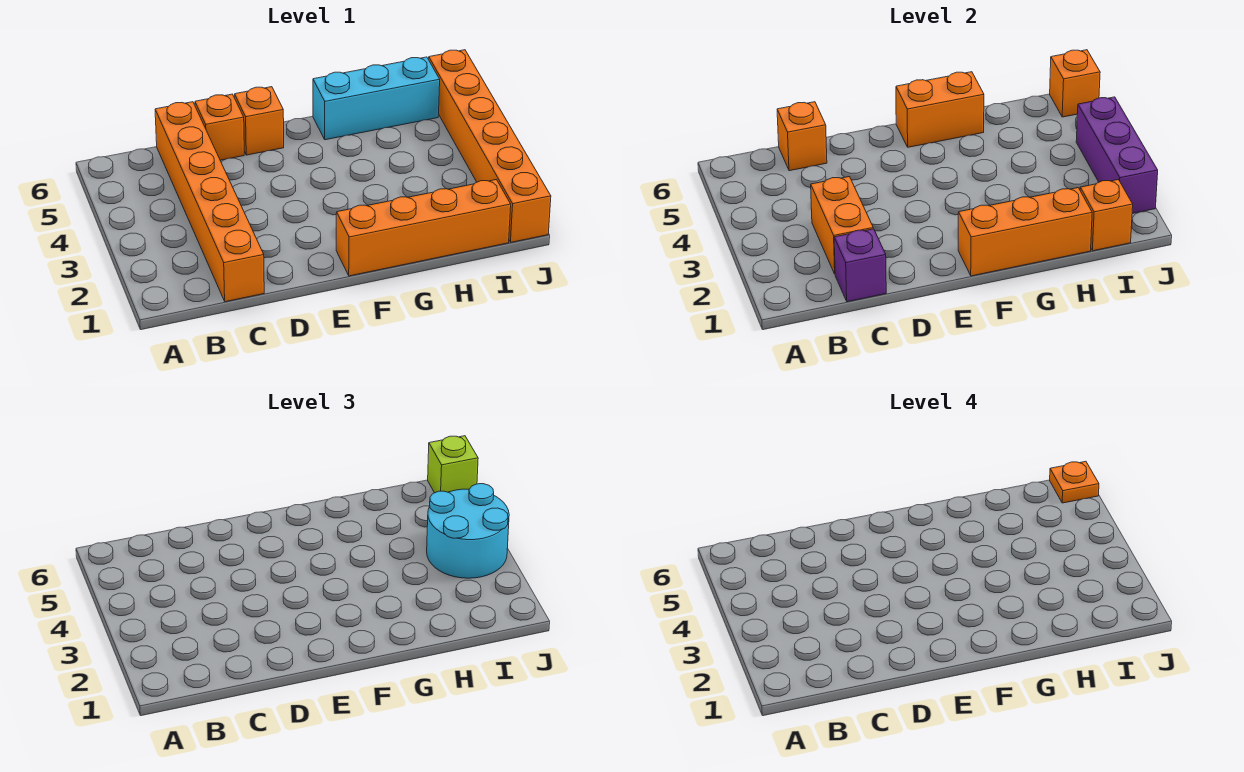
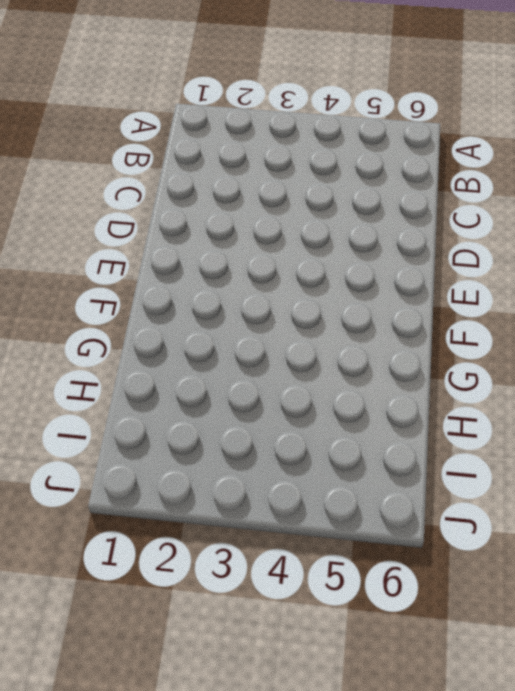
none -> orange brick C1:C6 level 1
none -> orange brick D6 level 1
none -> orange brick E6 level 1

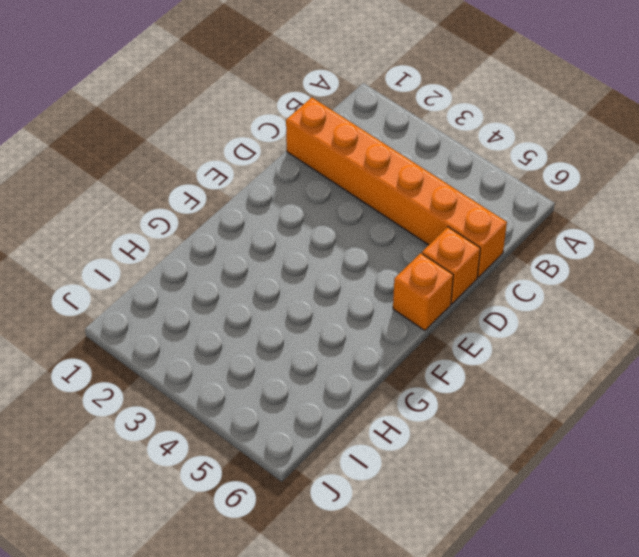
none -> orange brick F1:I1 level 1
none -> cyan brick G6:I6 level 1
none -> orange brick J1:J6 level 1

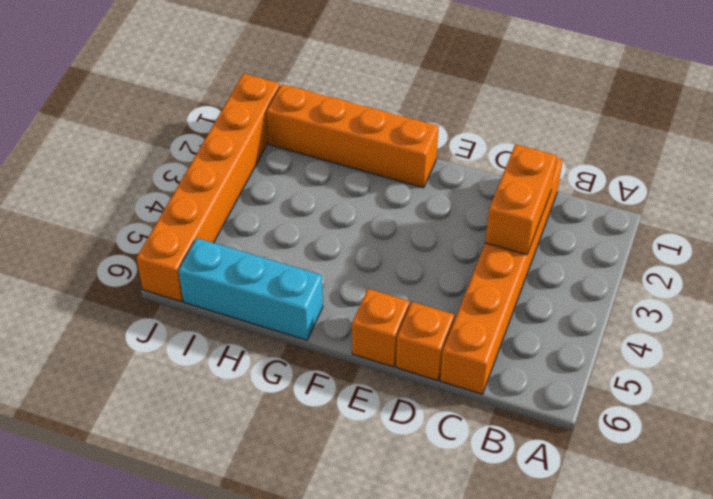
none -> purple brick C1 level 2
none -> orange brick C6 level 2
none -> orange brick F1:H1 level 2

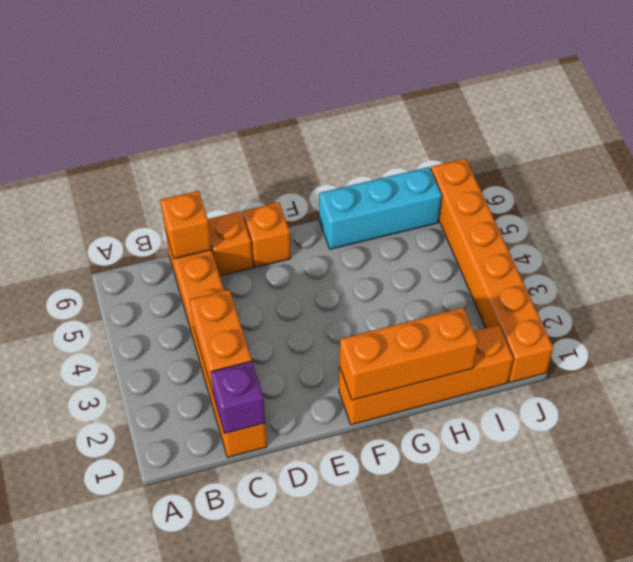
none -> orange brick F6:G6 level 2
none -> orange brick I1 level 2
none -> purple brick J2:J4 level 2

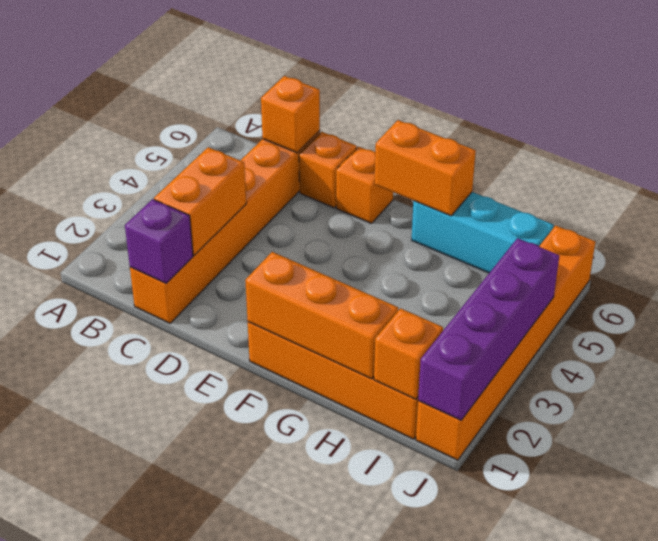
purple brick J1:J4 level 2 -> purple brick J2:J4 level 2
none -> orange brick J6 level 2
none -> cyan round brick I3:J4 level 3
none -> lime brick J6 level 3

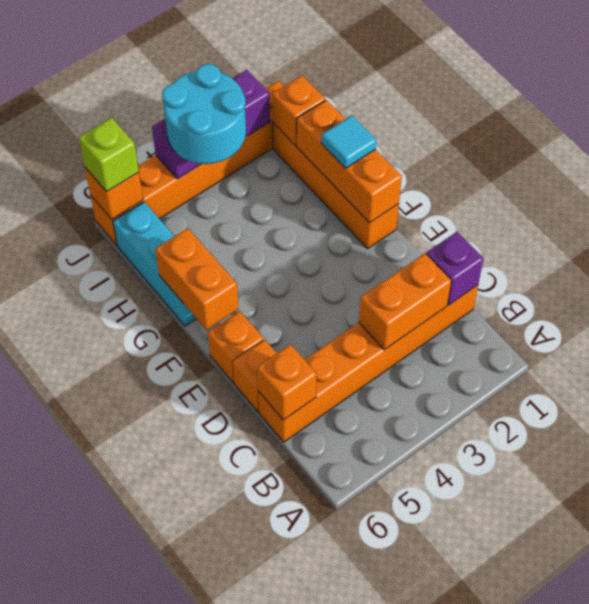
cyan tile G1 level 3 -> none
none -> orange plate J6 level 4

